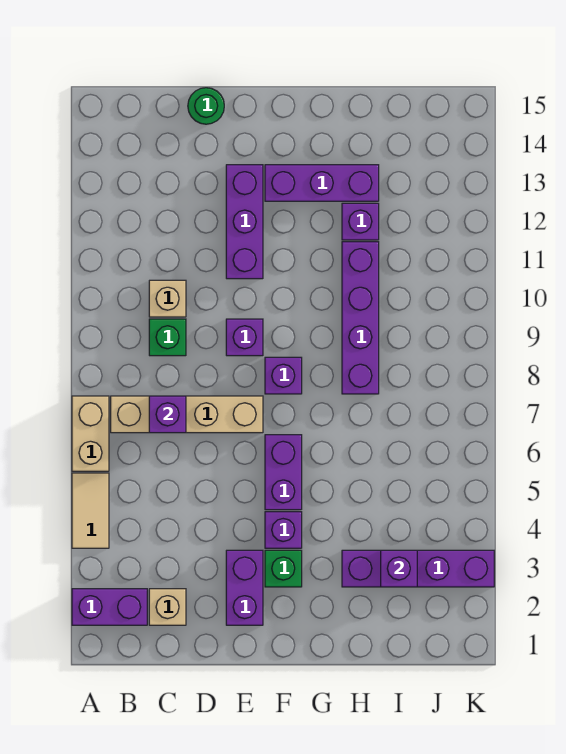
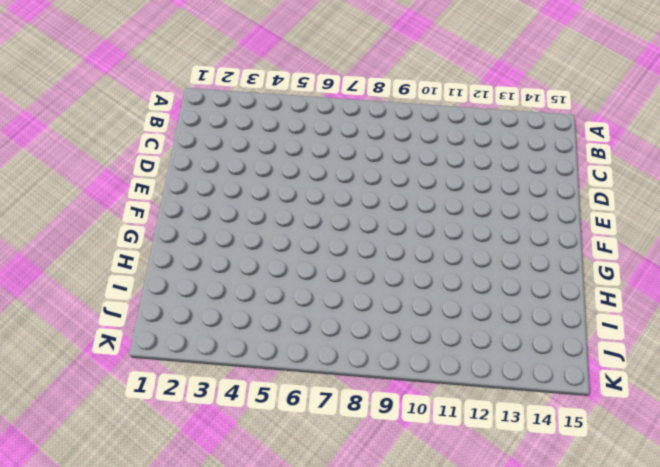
none -> purple brick A2:B2 level 1
none -> tan tile A4:A5 level 1
none -> tan brick A6:A7 level 1

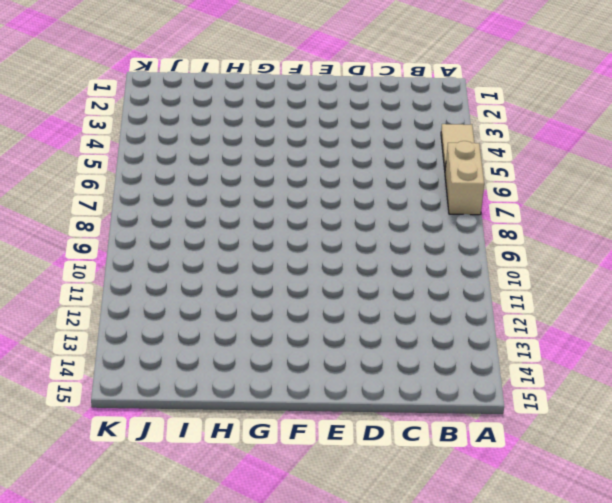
none -> purple brick A2:B2 level 1
none -> tan brick B7:E7 level 1
none -> tan brick C2 level 1

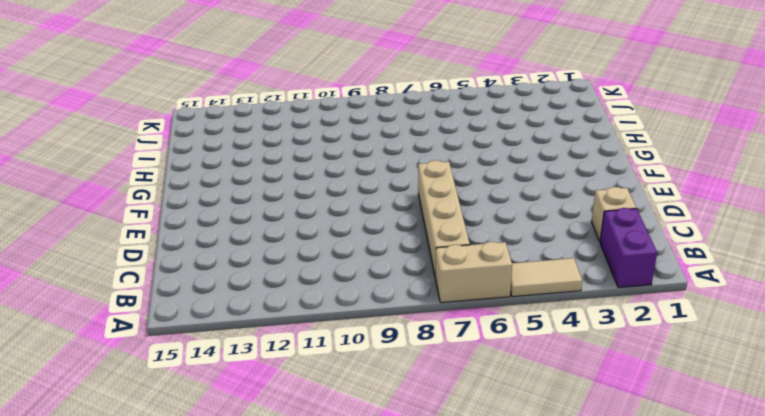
none -> green brick C9 level 1
none -> tan brick C10 level 1
none -> green round brick D15 level 1

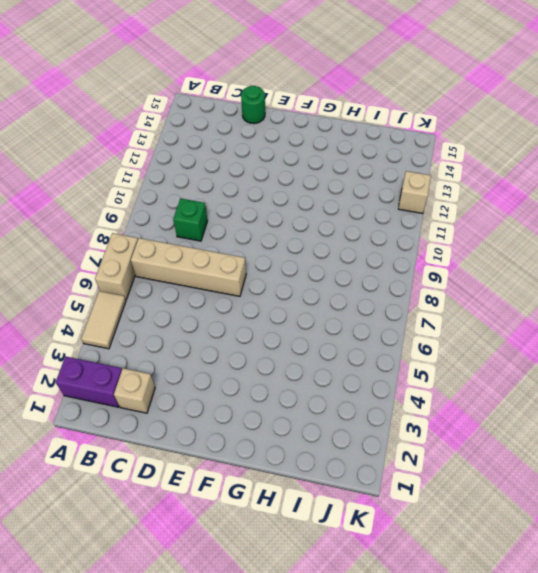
tan brick K12 level 1 -> tan brick C10 level 1
none -> purple brick E2:E3 level 1
none -> purple brick E9 level 1
none -> purple brick E11:E13 level 1

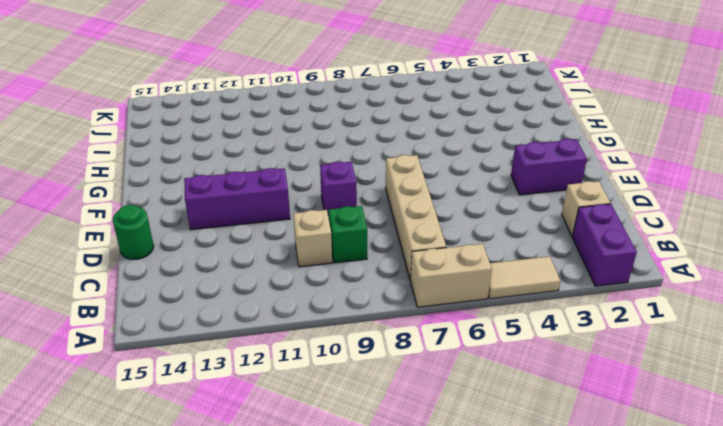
none -> green brick F3 level 1
none -> purple brick F4 level 1
none -> purple brick F5:F6 level 1

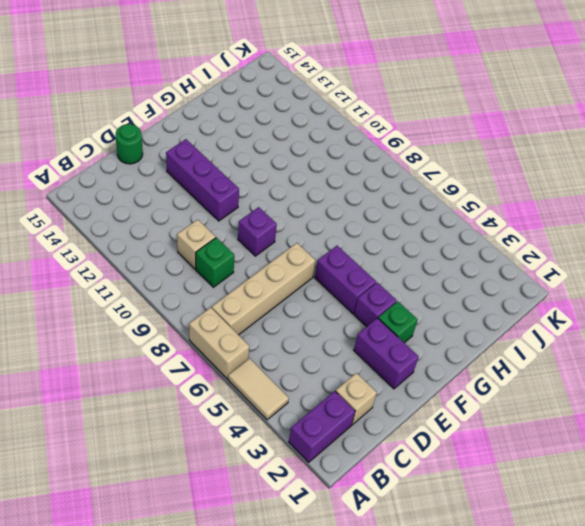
none -> purple brick F8 level 1
none -> purple brick F13:H13 level 1
none -> purple brick H3:K3 level 1

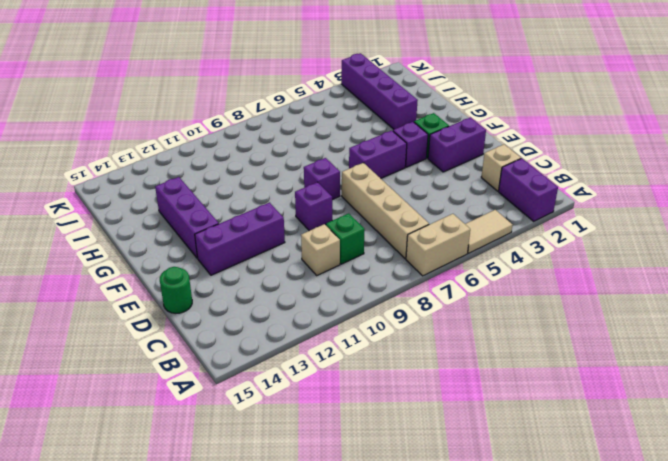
none -> purple brick H8:H11 level 1
none -> purple brick H12 level 1
none -> purple brick C7 level 2

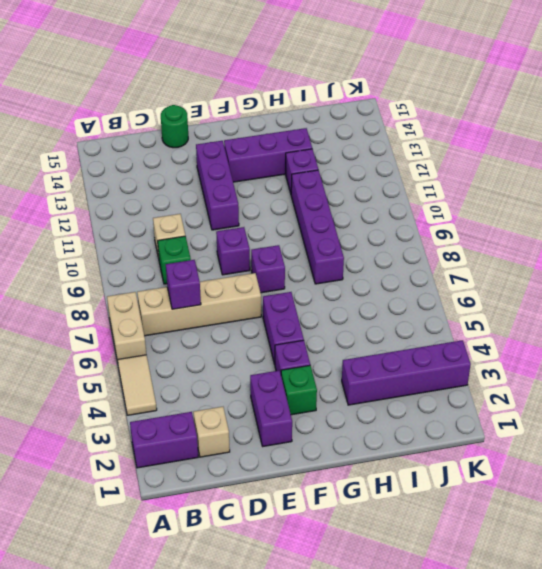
none -> purple brick I3 level 2

